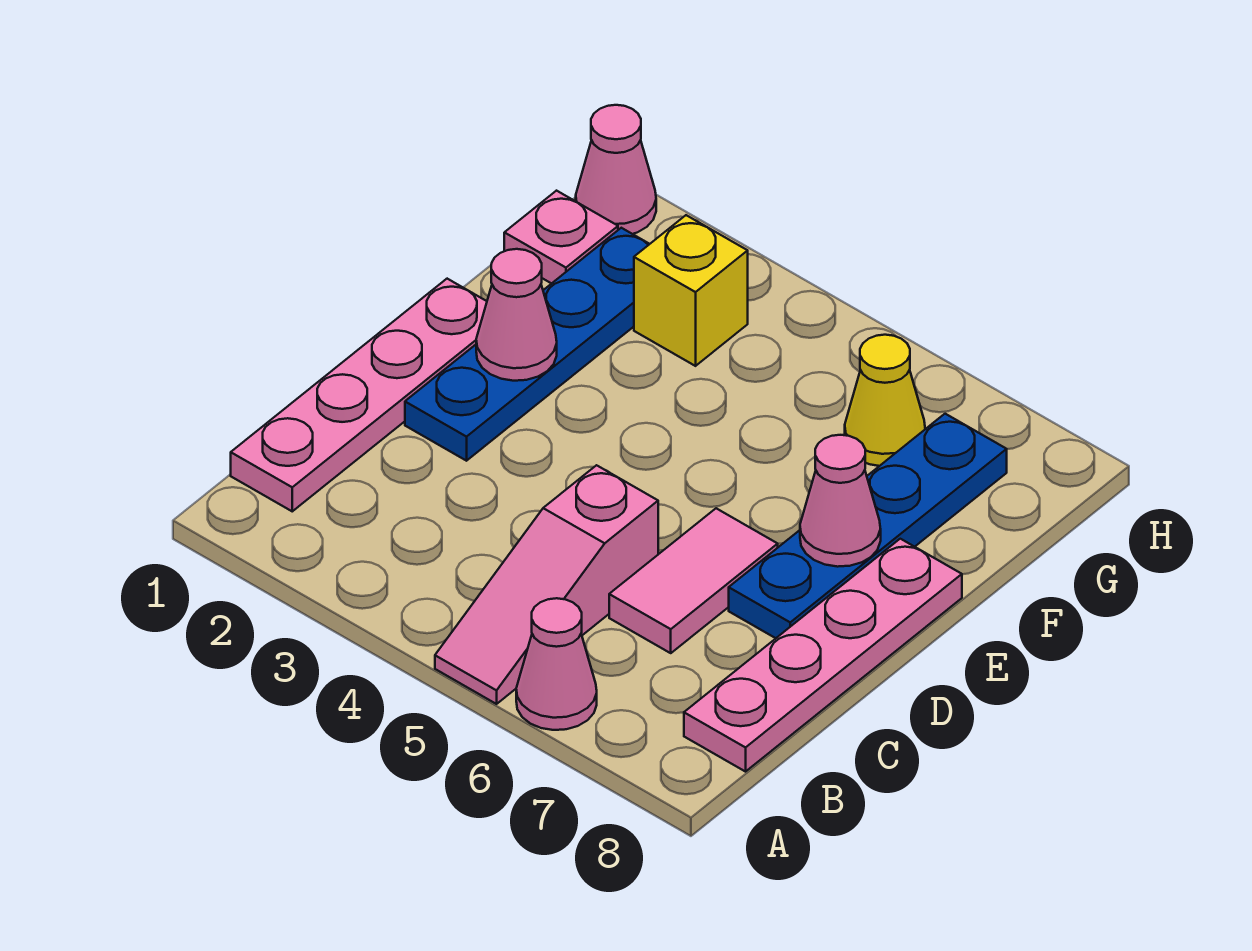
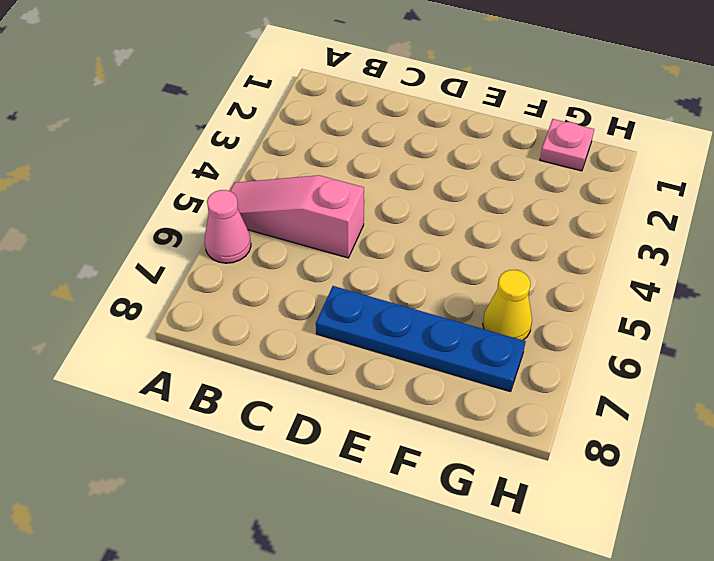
none -> pink plate B1:E1 level 1
none -> pink plate B8:E8 level 1
none -> pink tile C6:D6 level 1

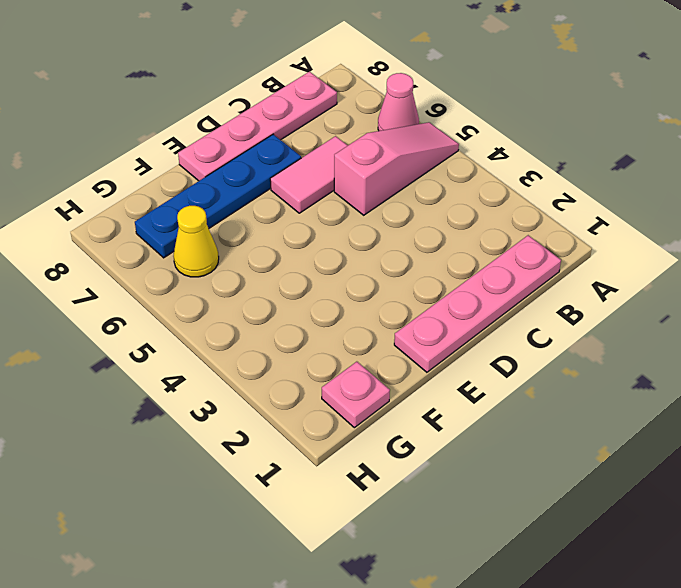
none -> blue plate D2:G2 level 1
none -> yellow brick G3 level 1
none -> pink cone H1 level 1

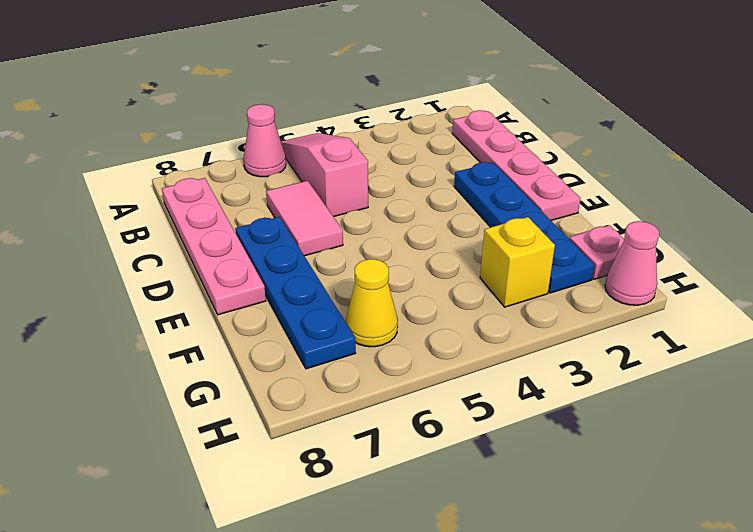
none -> pink cone E2 level 2
none -> pink cone E7 level 2

